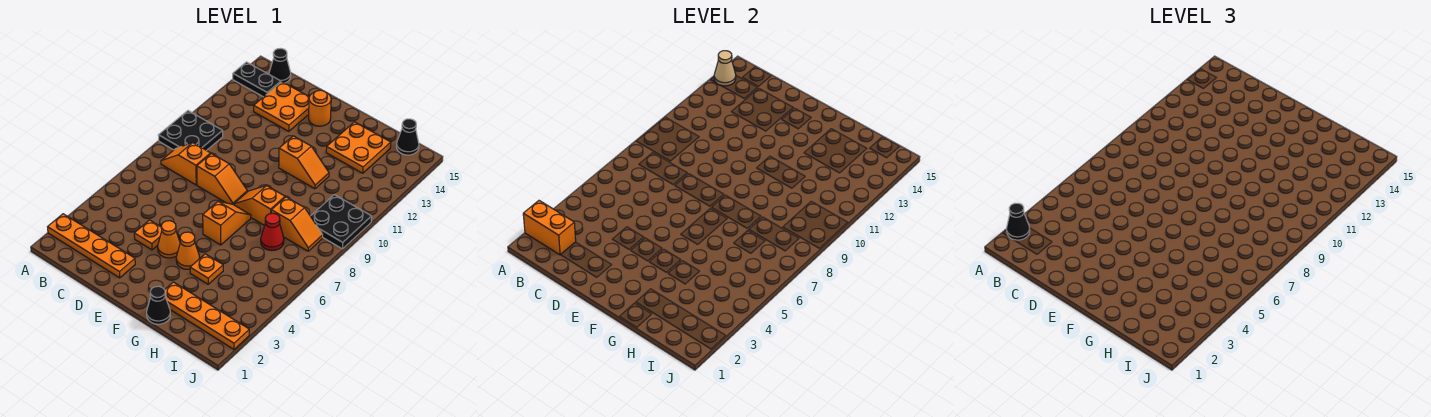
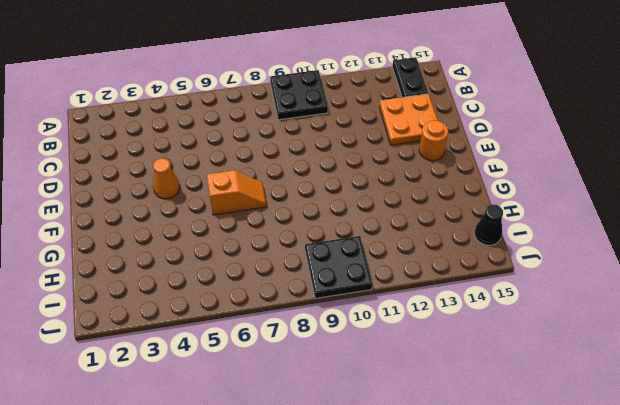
none -> orange plate A2:D2 level 1
none -> orange slope B8:C8 level 1 top C
none -> black cone B15 level 1

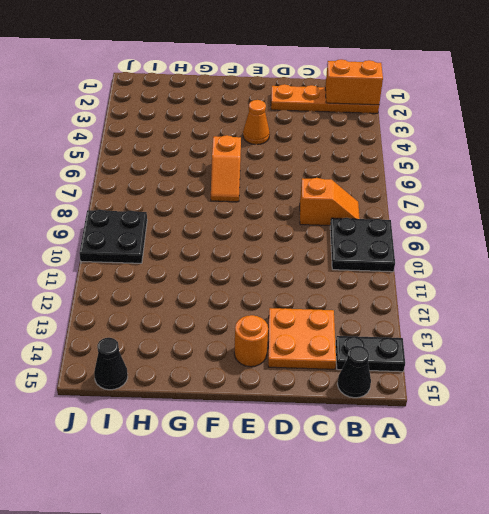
none -> orange plate D4 level 1
none -> orange slope D8:E8 level 1 top D
none -> orange cone F4 level 1

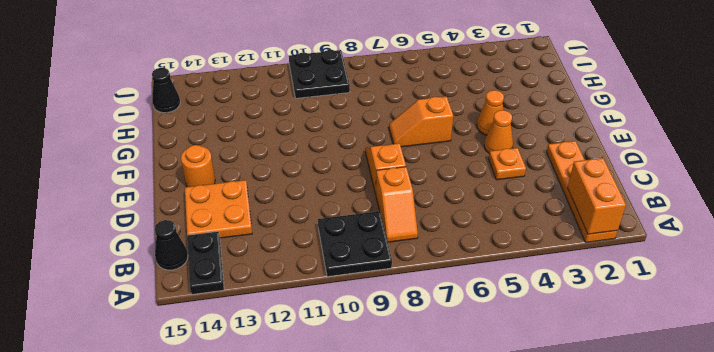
none -> orange slope F8:G8 level 1 top G
none -> orange slope F11:G11 level 1 top F
none -> black cone G1 level 1

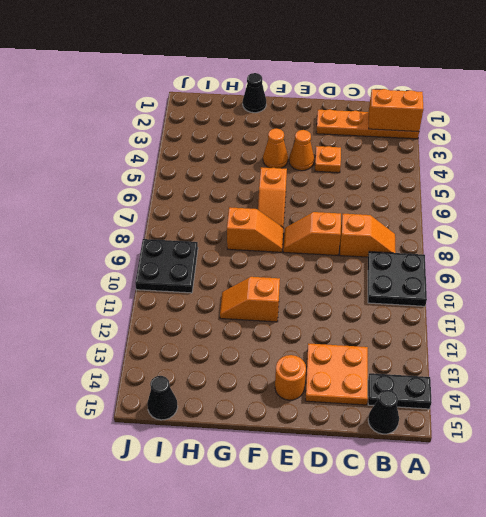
none -> orange plate G2:J2 level 1
none -> orange plate G4 level 1
none -> orange plate G13:H14 level 1

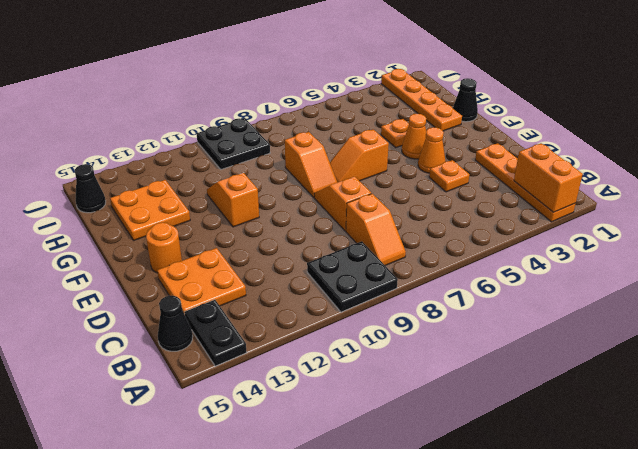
none -> red cone H7 level 1
none -> orange slope H8:I8 level 1 top H
none -> tan cone A14 level 2

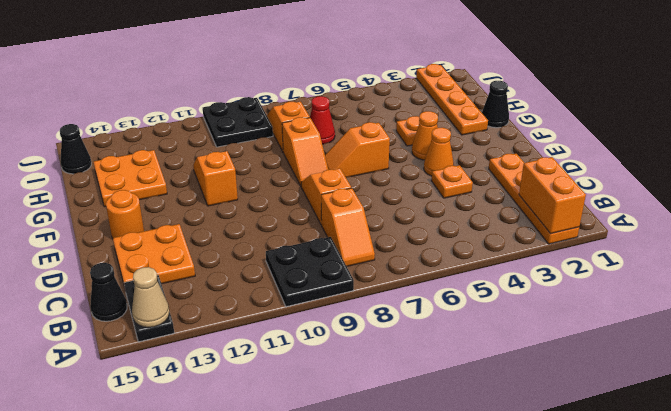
none -> black cone A2 level 3

